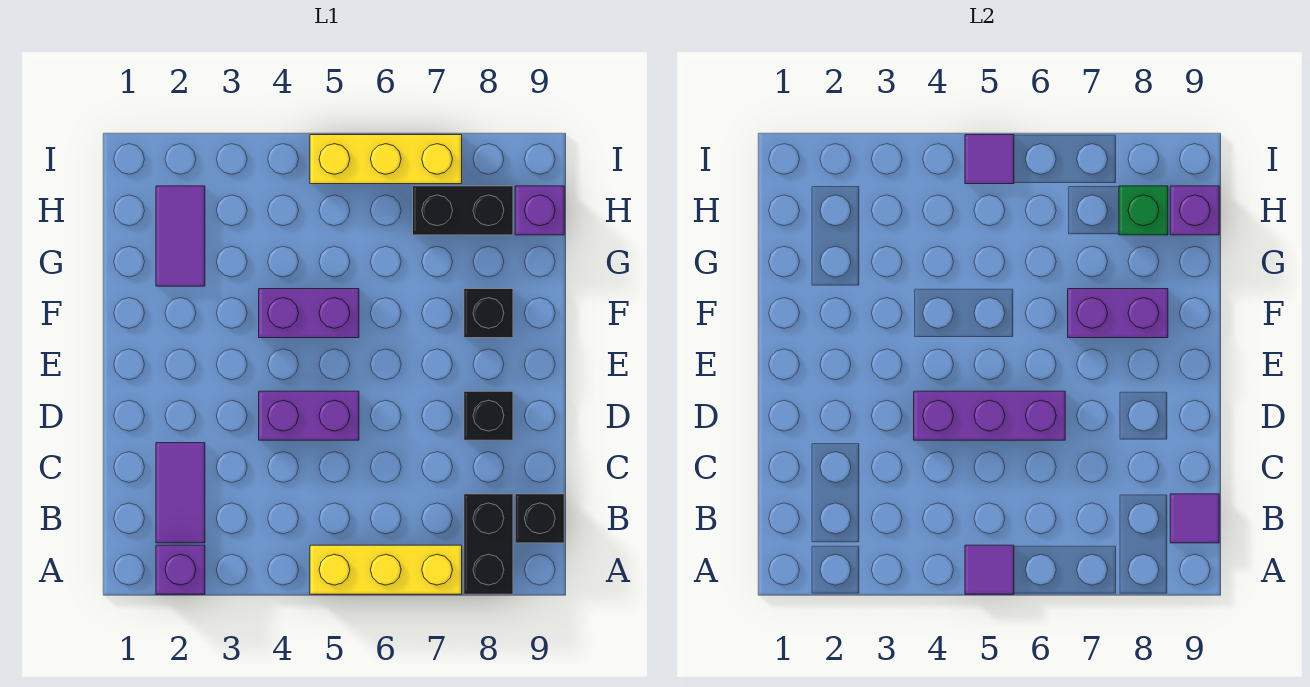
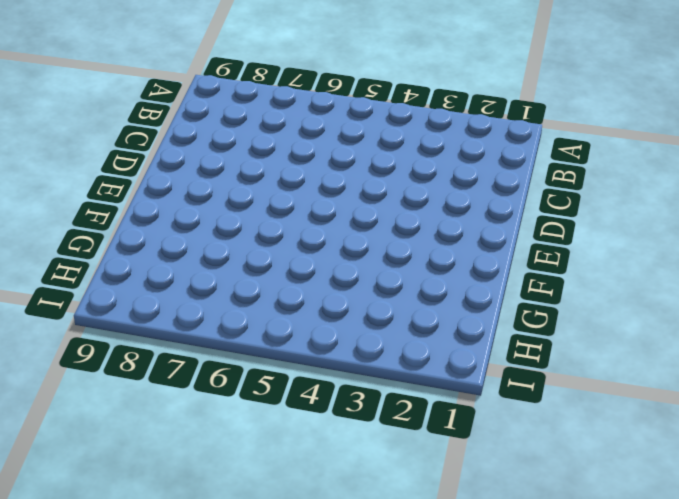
none -> purple brick A2 level 1
none -> yellow brick A5:A7 level 1
none -> black brick A8:B8 level 1

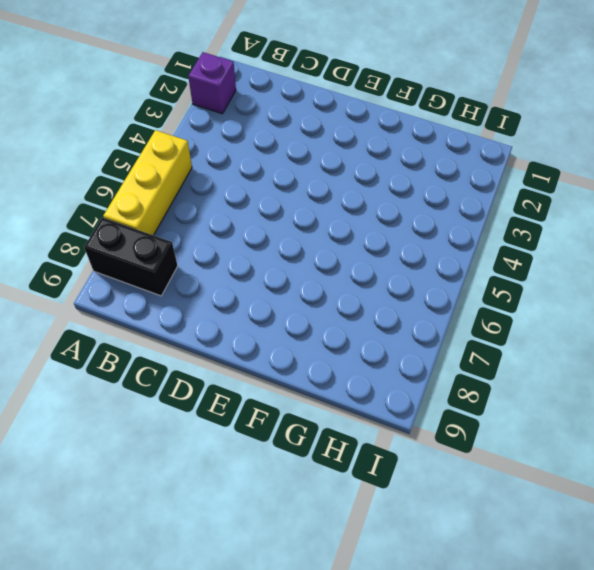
none -> purple tile B2:C2 level 1
none -> black brick B9 level 1
none -> purple brick D4:D5 level 1

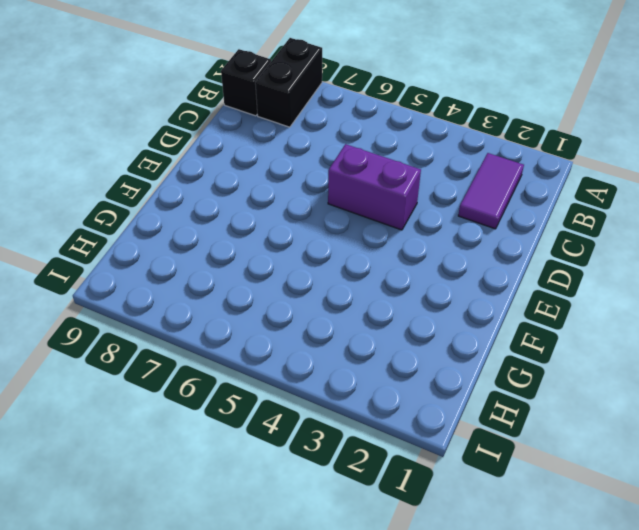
none -> purple brick A2 level 1
none -> yellow brick A5:A7 level 1
none -> black brick D8 level 1

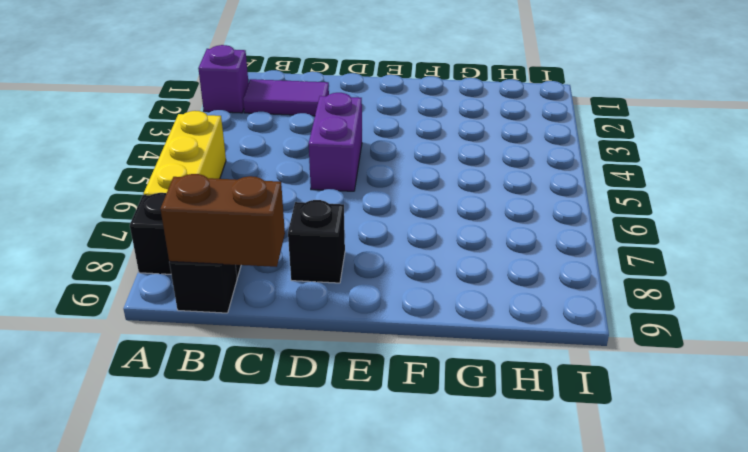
brown brick B9:C9 level 2 -> purple tile B9 level 2
none -> purple brick F4:F5 level 1
none -> black brick F8 level 1
none -> purple tile G2:H2 level 1

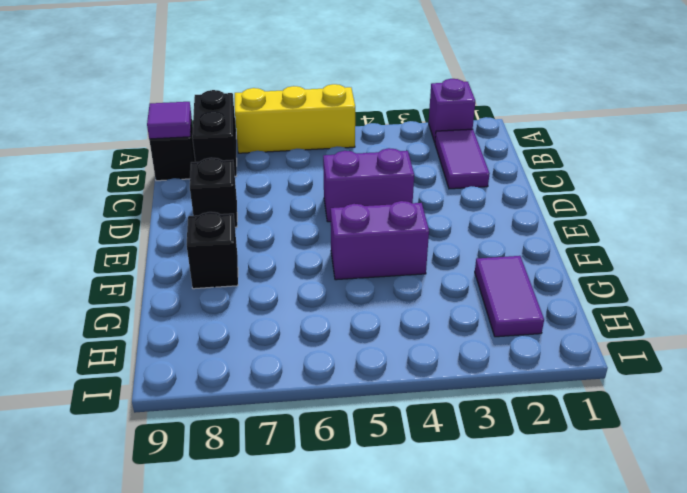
none -> black brick H7:H8 level 1
none -> purple brick H9 level 1
none -> yellow brick I5:I7 level 1

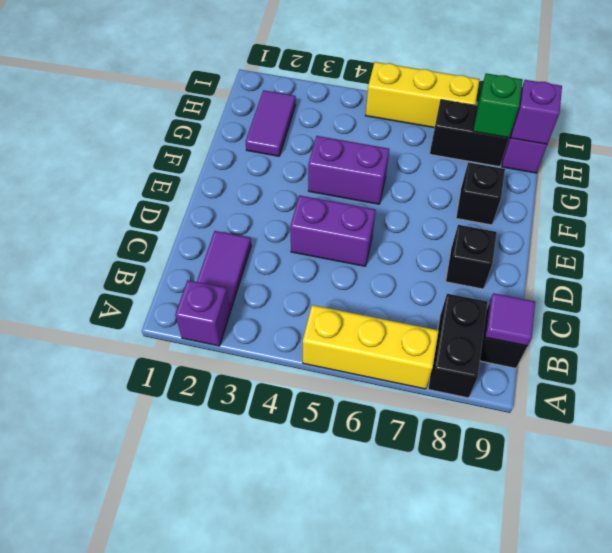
none -> purple tile A5 level 2
none -> purple brick D4:D6 level 2
none -> purple brick F7:F8 level 2

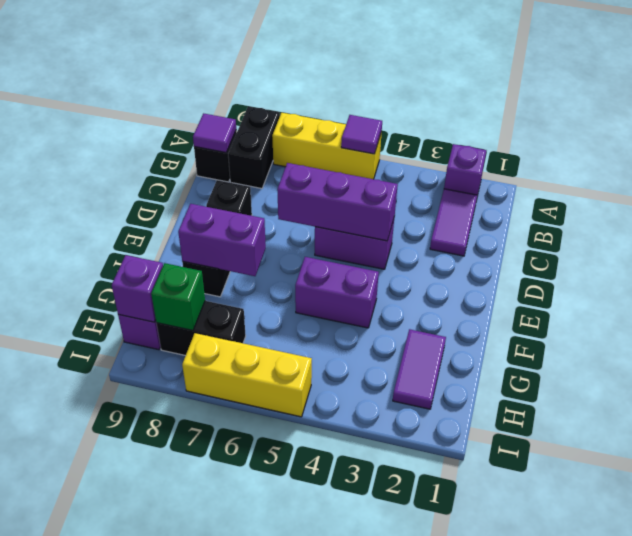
none -> purple tile I5 level 2

